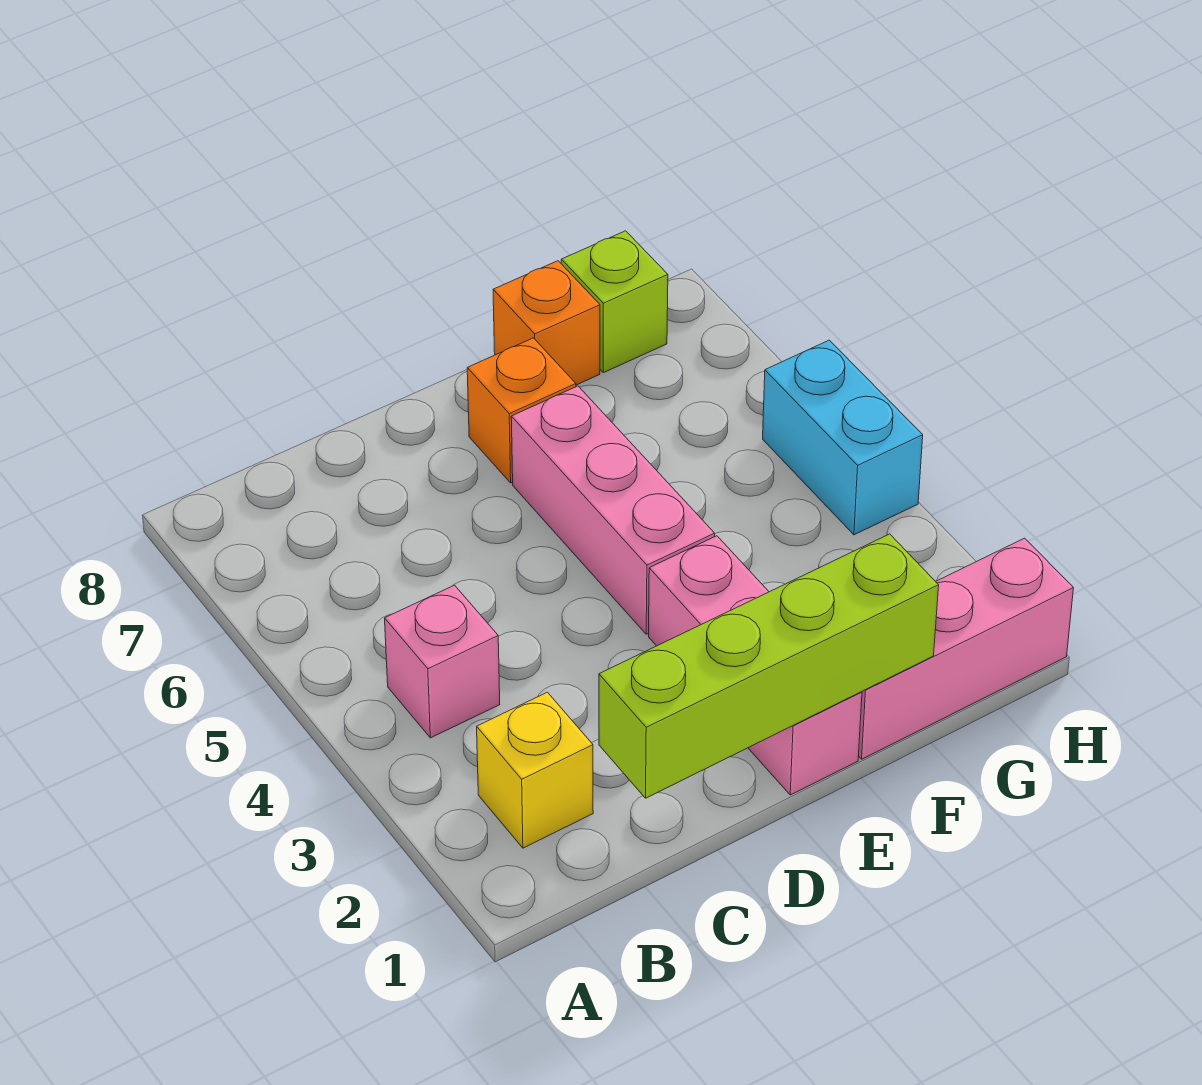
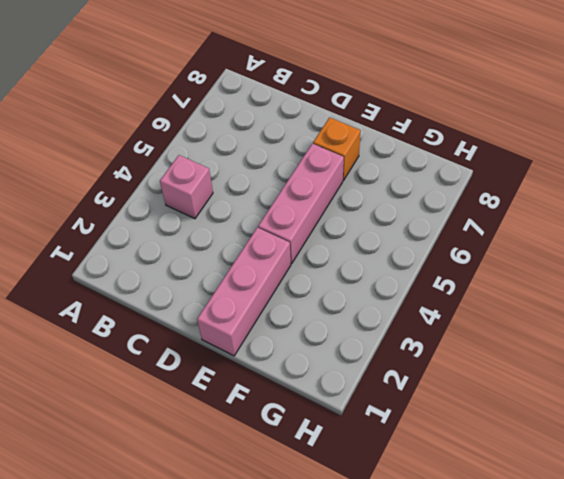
none -> yellow brick B2 level 1
none -> pink brick F1:H1 level 1

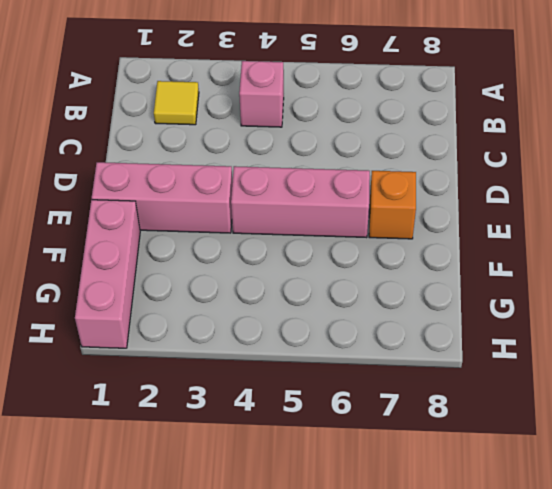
yellow tile B2 level 1 -> yellow brick B2 level 1
none -> orange brick F8 level 1
none -> lime brick G8 level 1

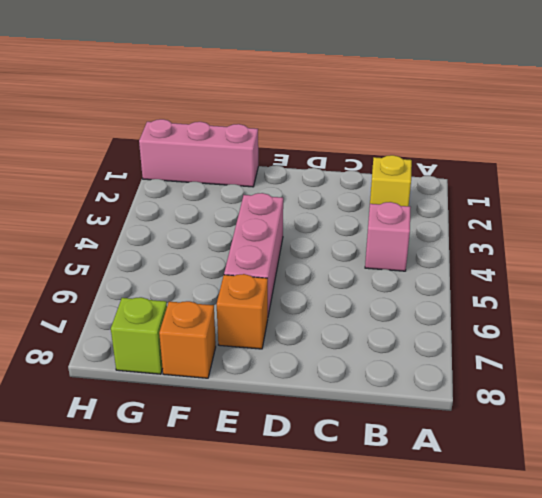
none -> pink brick E1:E3 level 1
none -> cyan brick H4:H5 level 1

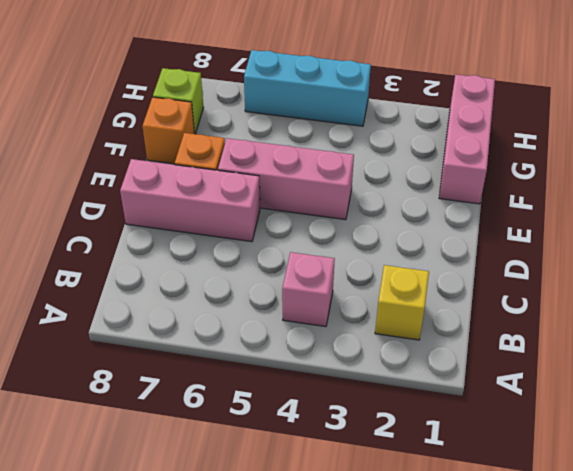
pink brick D6:D8 level 1 -> pink brick E1:E3 level 1
cyan brick H4:H6 level 1 -> cyan brick H4:H5 level 1
none -> lime brick C1:F1 level 2

